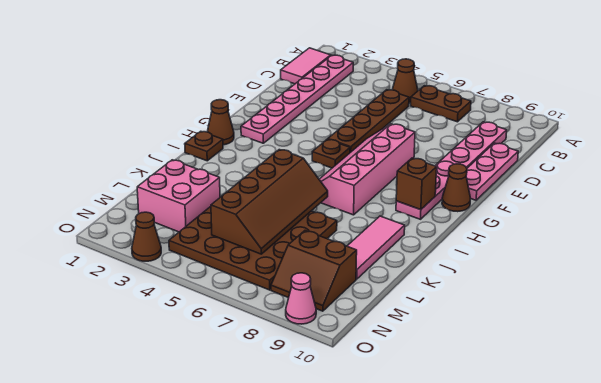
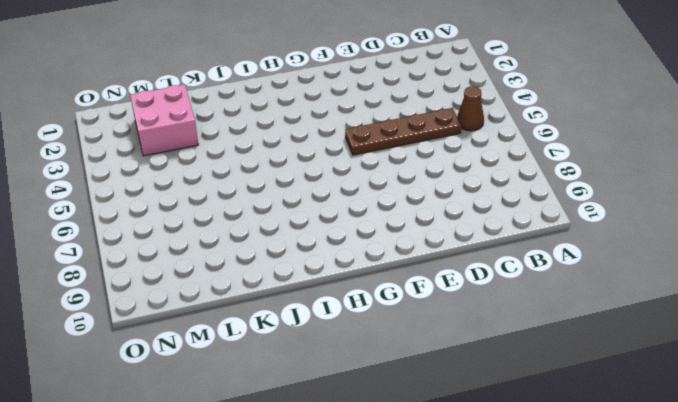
none -> pink tile B1:C1 level 1
none -> pink plate B2:G2 level 1
none -> brown plate B6:B7 level 1

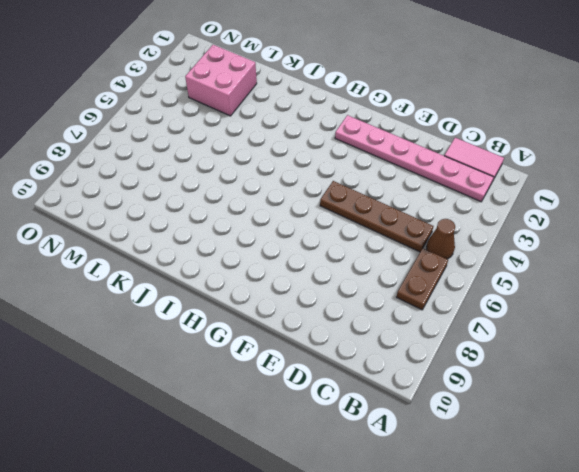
none -> pink plate C9:H9 level 1
none -> pink plate D10:F10 level 1
none -> pink slope F6:I7 level 1 top 7

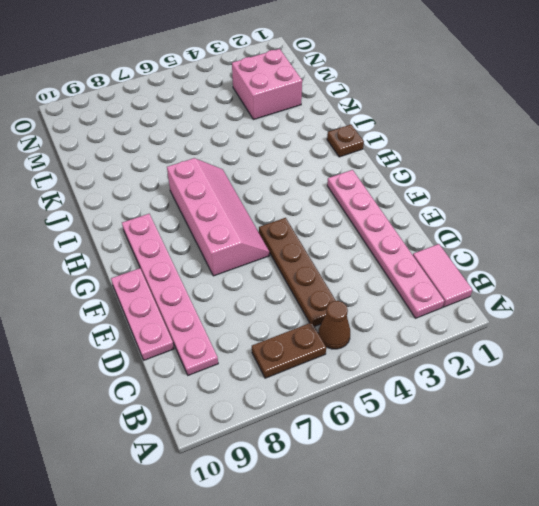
none -> brown plate G5 level 1
none -> brown cone G10 level 1
none -> brown cone H1 level 1

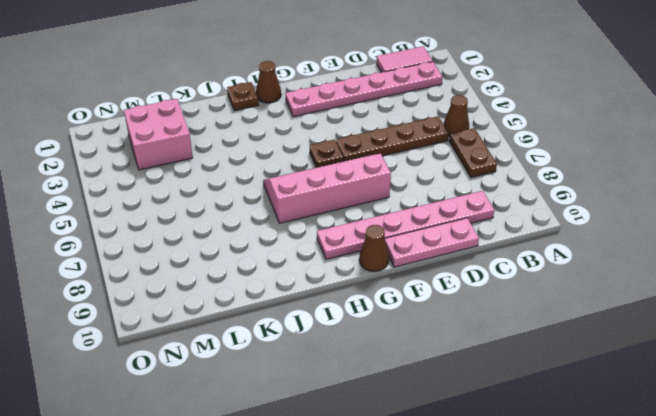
none -> pink tile J9:L9 level 1
none -> brown plate K4:N7 level 1
none -> brown slope M8:N9 level 1 top M

